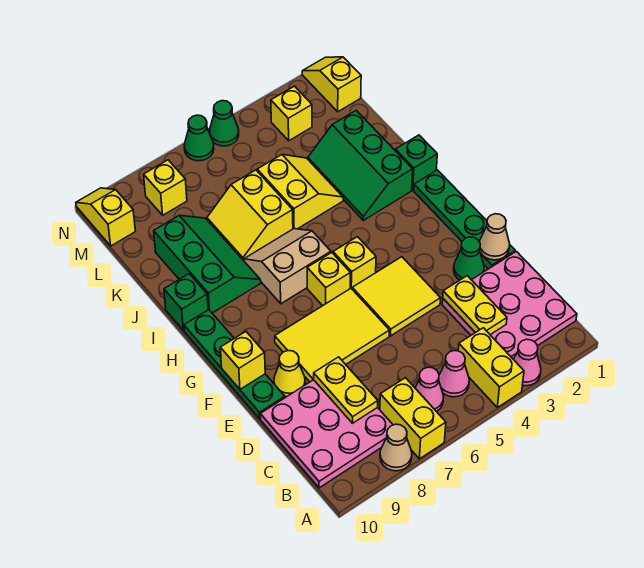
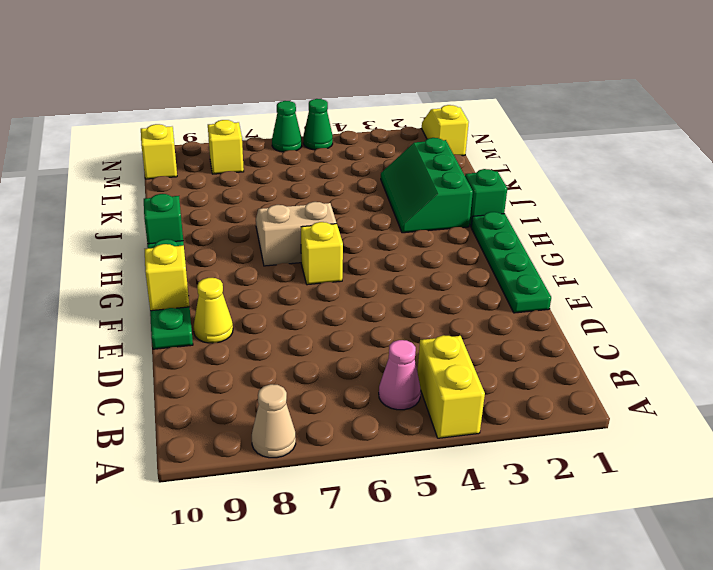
none -> pink cone A3 level 1
none -> yellow brick A7:B7 level 1
none -> pink plate B1:D3 level 1
none -> pink cone B6 level 1

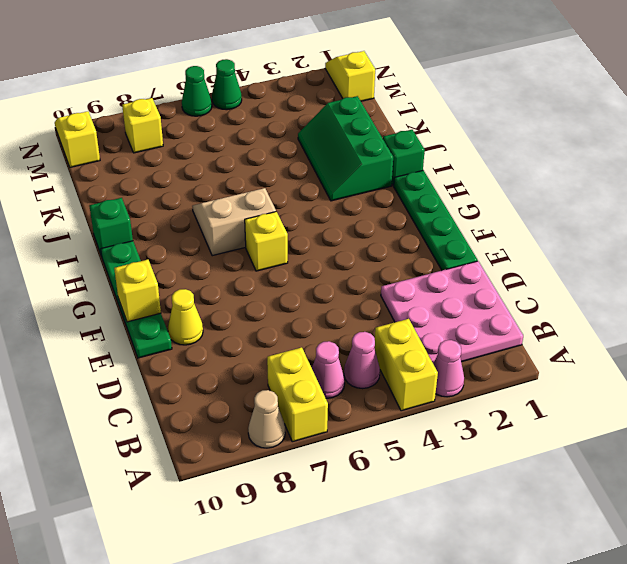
none -> pink plate B8:D10 level 1
none -> green cone E2 level 1
none -> yellow tile E4:F5 level 1
none -> yellow tile E6:F8 level 1

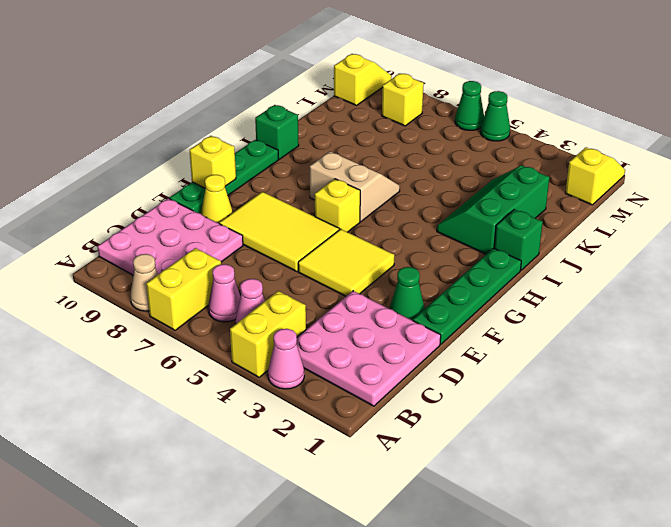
none -> yellow brick G5 level 1
none -> green slope I8:K9 level 1 top 9
none -> yellow slope J4:K5 level 1 top 5
none -> yellow slope J6:K7 level 1 top 6

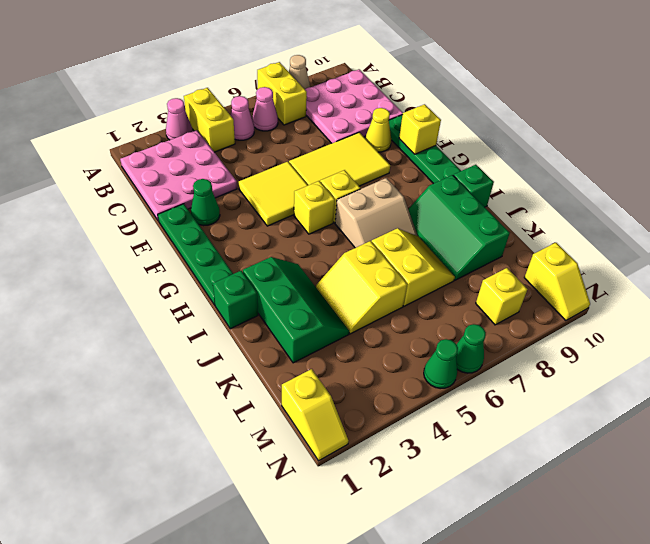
none -> yellow brick M3 level 1
none -> yellow plate C3:D3 level 2
none -> yellow plate C8:D8 level 2
none -> tan cone E1 level 2

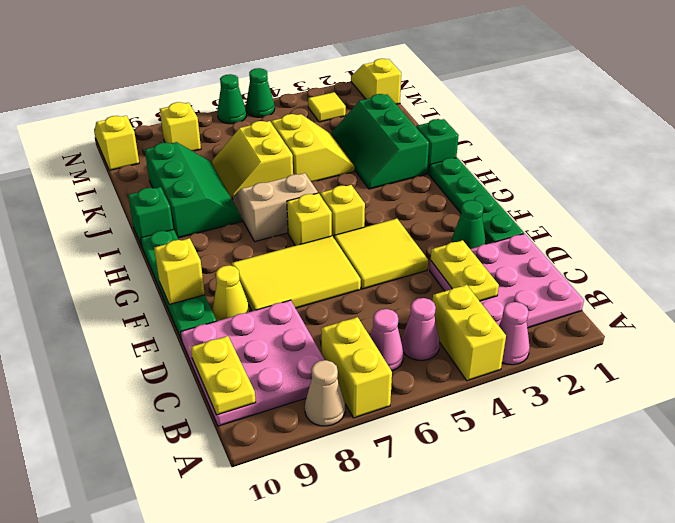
yellow plate B10:C10 level 2 -> yellow plate C8:D8 level 2
yellow tile M3 level 1 -> yellow brick M3 level 1
none -> tan cone E1 level 2

